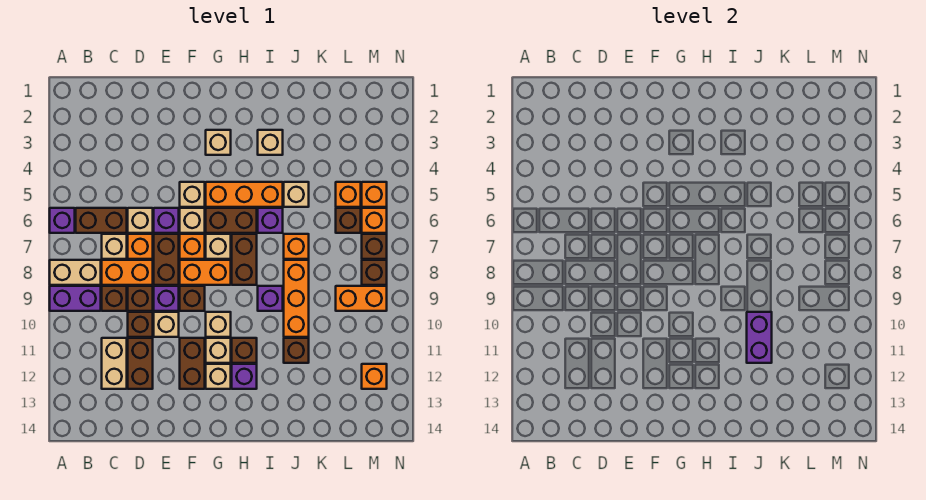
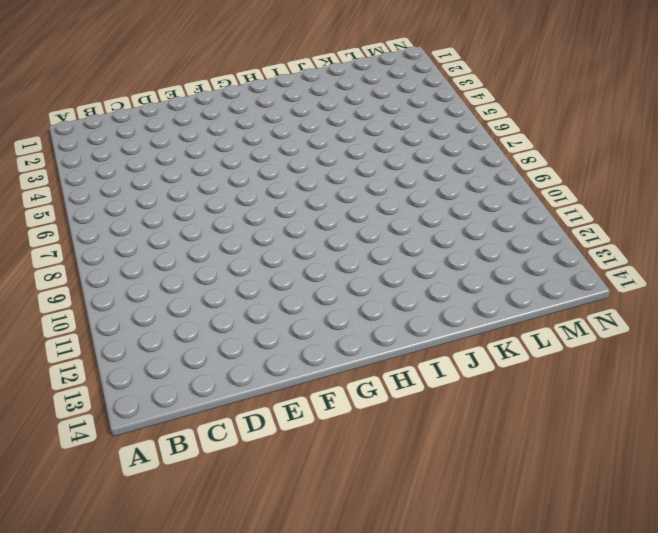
none -> purple brick A6 level 1
none -> tan brick A8:B8 level 1
none -> purple brick A9:B9 level 1
none -> brown brick B6:C6 level 1

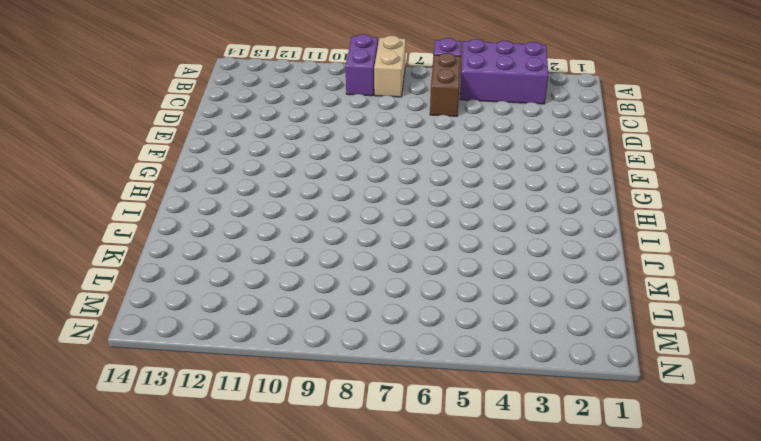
purple brick A3:B5 level 1 -> none
none -> tan brick C7 level 1
none -> orange brick C8:D8 level 1
none -> brown brick C9 level 1
none -> tan brick C11:C12 level 1

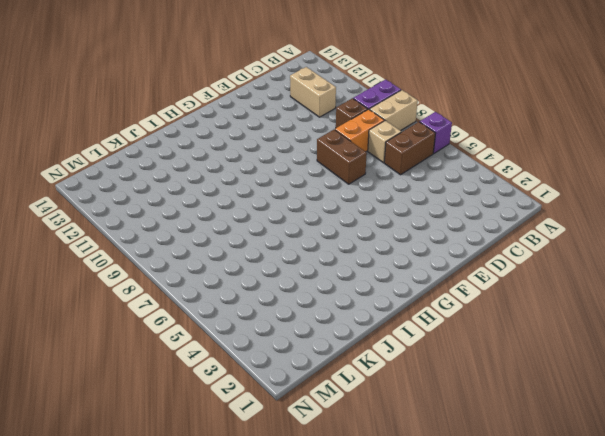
none -> tan brick D6 level 1
none -> orange brick D7 level 1
none -> brown brick D9 level 1
none -> brown brick D10 level 1

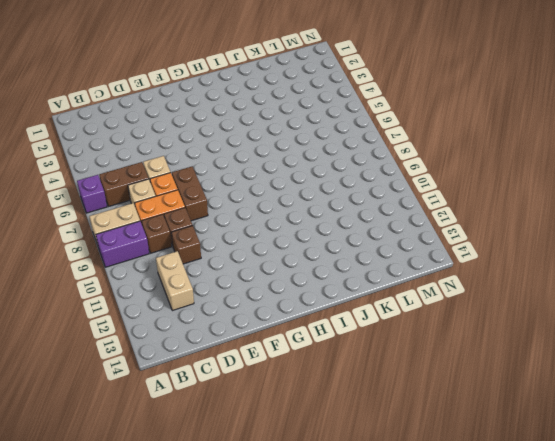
none -> brown brick D11:D12 level 1
none -> purple brick E6 level 1
none -> purple brick E9 level 1
none -> tan brick E10 level 1

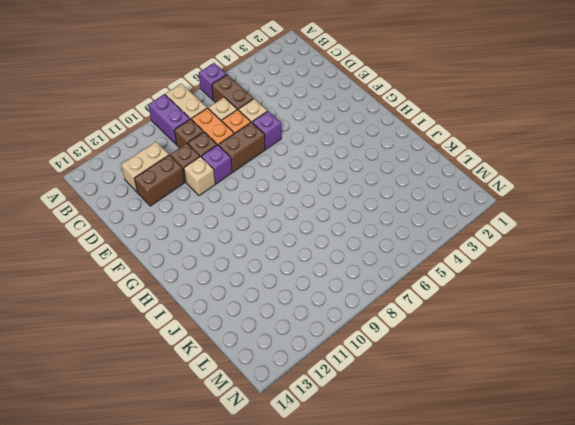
none -> tan brick F5 level 1
none -> tan brick F6 level 1
none -> orange brick F7 level 1
none -> orange brick F8:G8 level 1

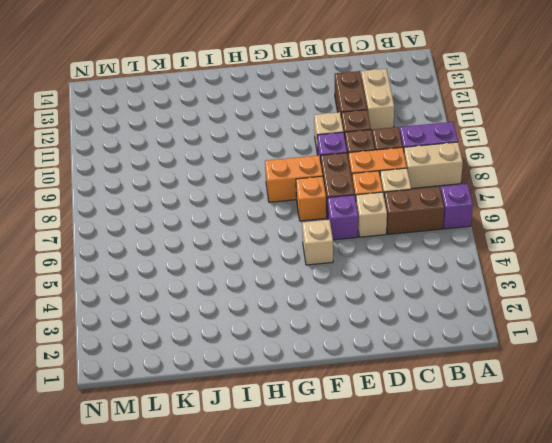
none -> tan brick F6 level 1
none -> brown brick F9 level 1
none -> brown brick F11:F12 level 1
none -> tan brick G3 level 1

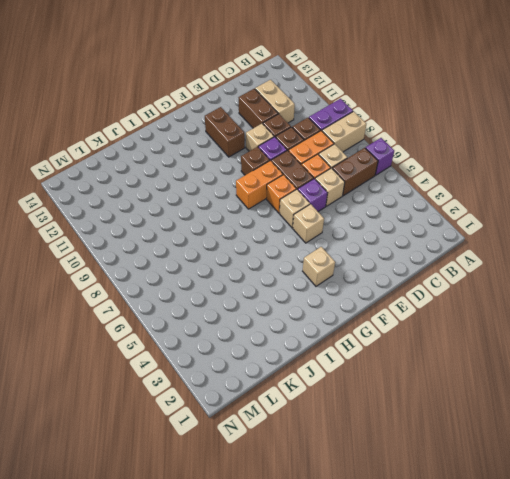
none -> orange brick G5:I5 level 1
none -> brown brick G6:H6 level 1
none -> tan brick G7 level 1
none -> tan brick G10 level 1

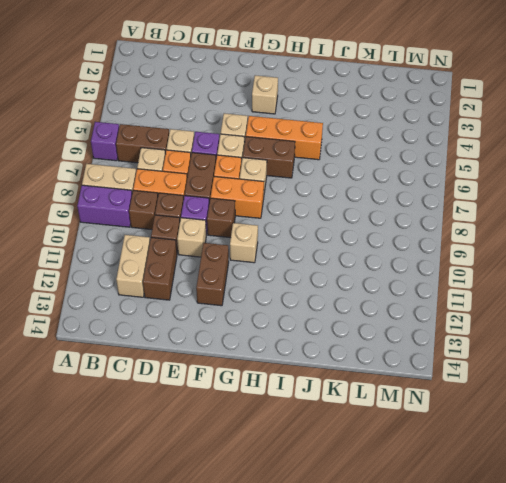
none -> tan brick G11 level 1
none -> tan brick G12 level 1
none -> brown brick H7:H8 level 1
none -> brown brick H11 level 1

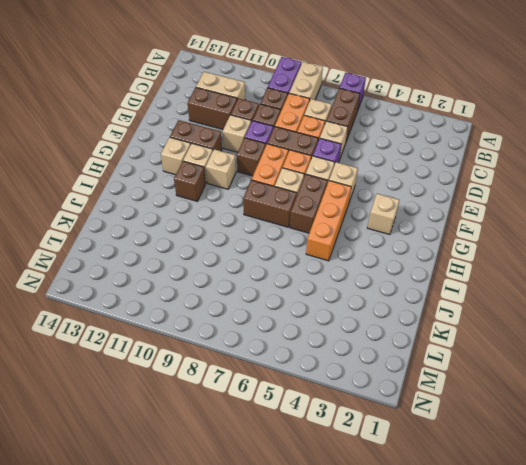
none -> purple brick H12 level 1
none -> tan brick I3 level 1
none -> purple brick I6 level 1
none -> purple brick I9 level 1

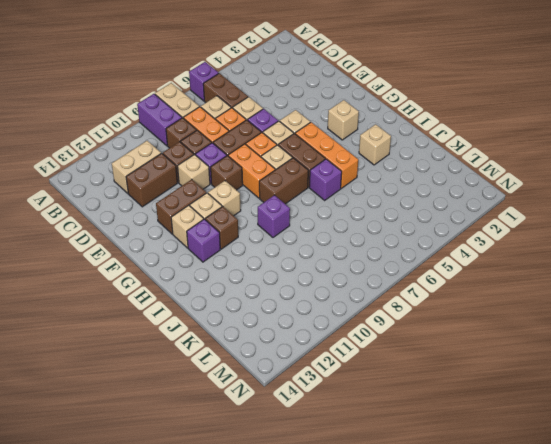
none -> tan brick J5 level 1
none -> orange brick J7 level 1
none -> orange brick J8:J10 level 1
none -> brown brick J11 level 1

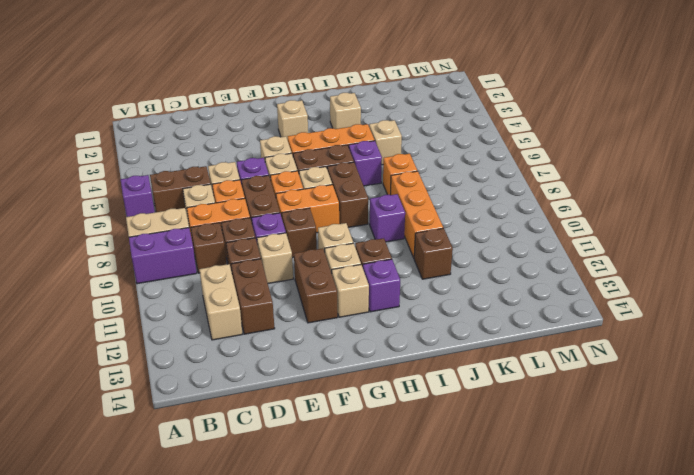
none -> orange brick L5 level 1
none -> brown brick L6 level 1
none -> orange brick L9:M9 level 1
none -> orange brick M5 level 1

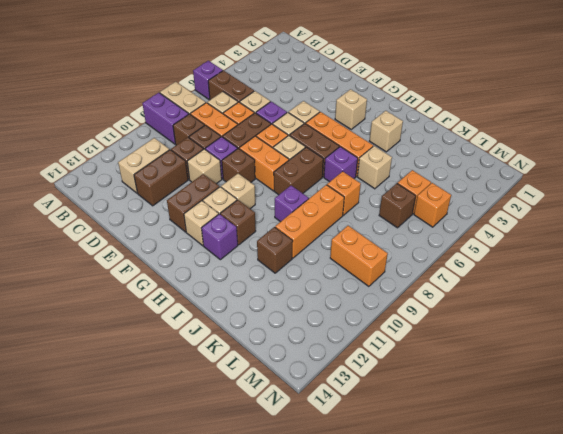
none -> orange brick M6 level 1
none -> brown brick M7 level 1
none -> brown brick M8 level 1
none -> orange brick M12 level 1

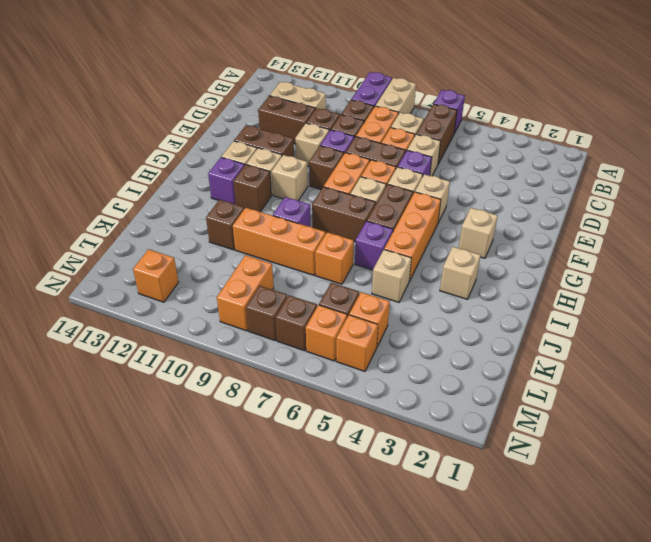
none -> purple brick J10:J11 level 2

